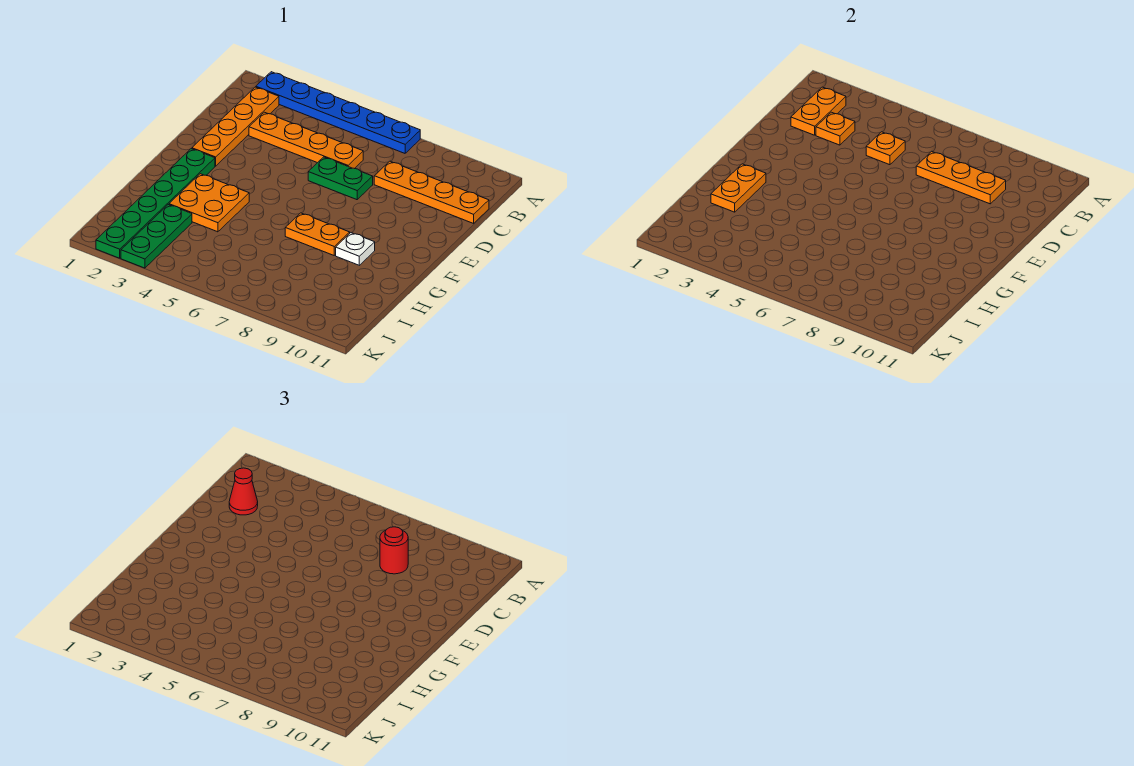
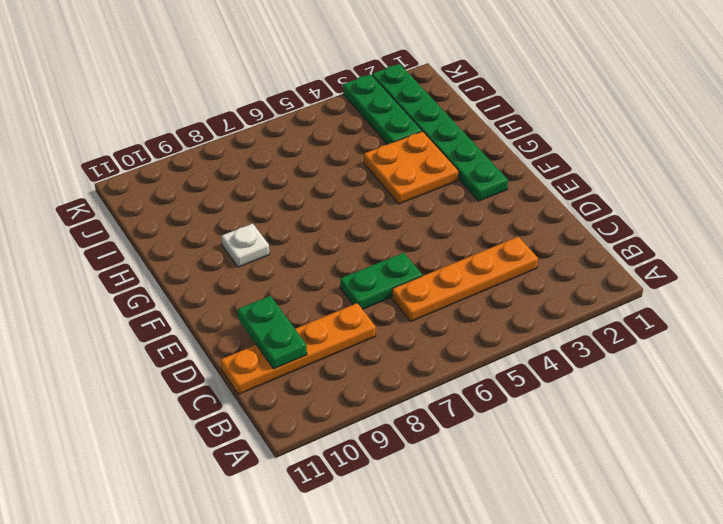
green plate C10:D10 level 2 -> none
none -> blue plate A2:A7 level 1
none -> orange plate B2:E2 level 1
none -> orange plate G7:G8 level 1

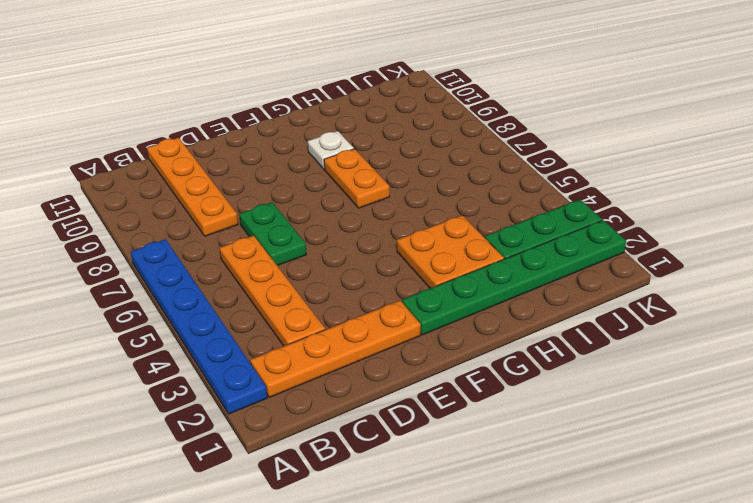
none -> orange plate B2:C2 level 2
none -> orange plate C3 level 2
none -> orange plate C5 level 2

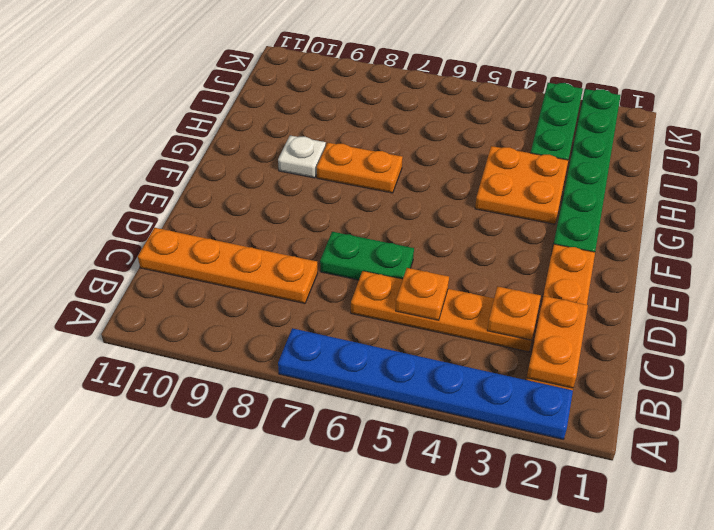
none -> orange plate C7:C9 level 2
none -> orange plate G2:H2 level 2
none -> red cone C2 level 3

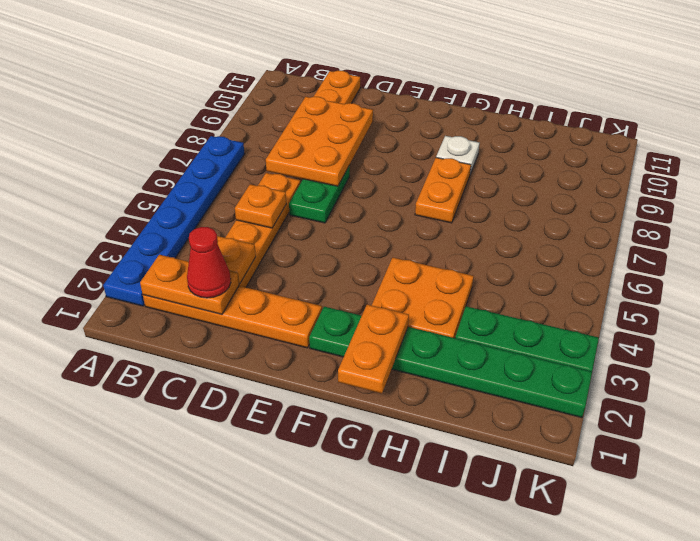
orange plate C7:D9 level 2 -> orange plate C7:C9 level 2
orange plate G1:G2 level 2 -> orange plate G2:H2 level 2
none -> red round brick C8 level 3

